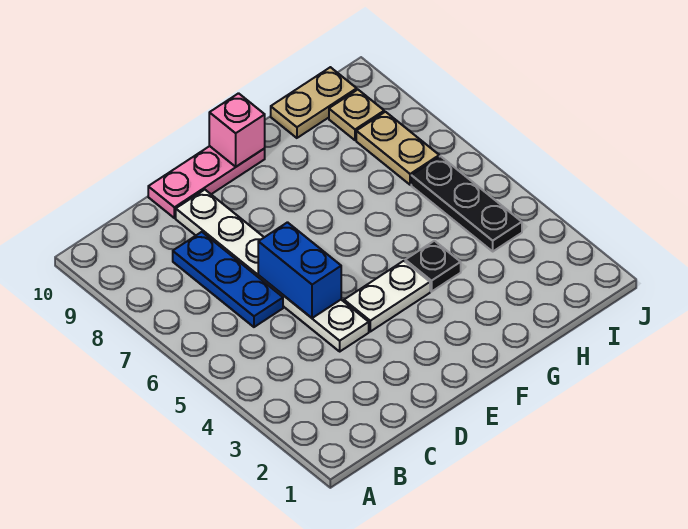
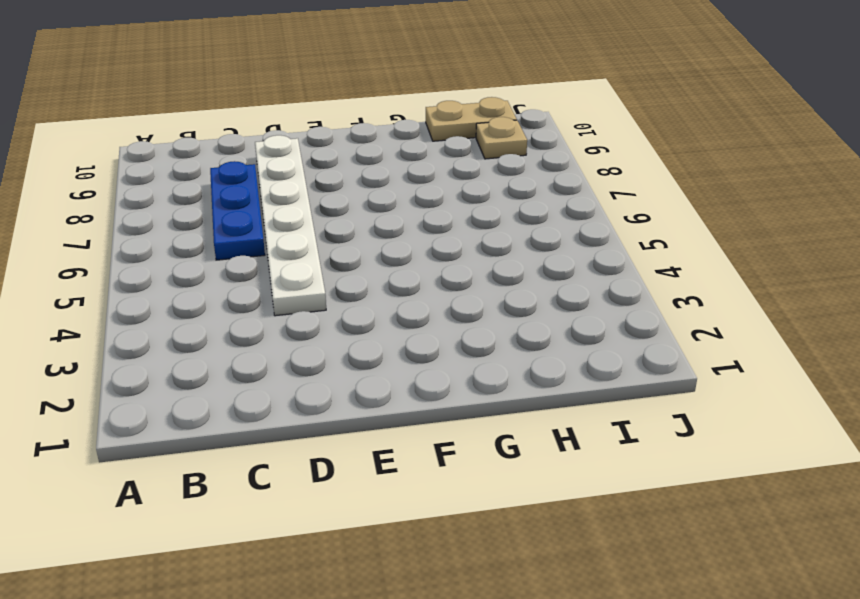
none -> pink plate D10:F10 level 1
none -> white plate E4:F4 level 1

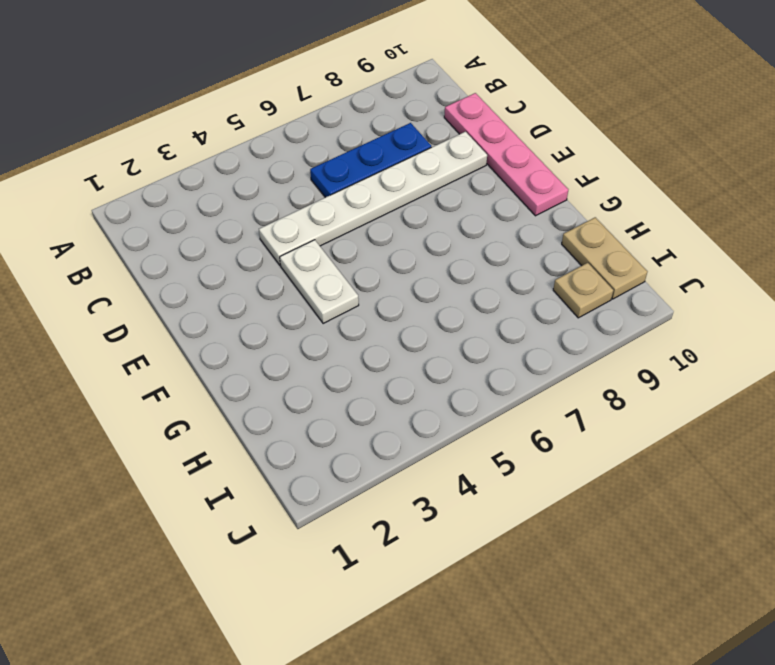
pink plate C10:F10 level 1 -> pink plate D10:F10 level 1
none -> black plate G4 level 1
none -> black plate I4:I6 level 1

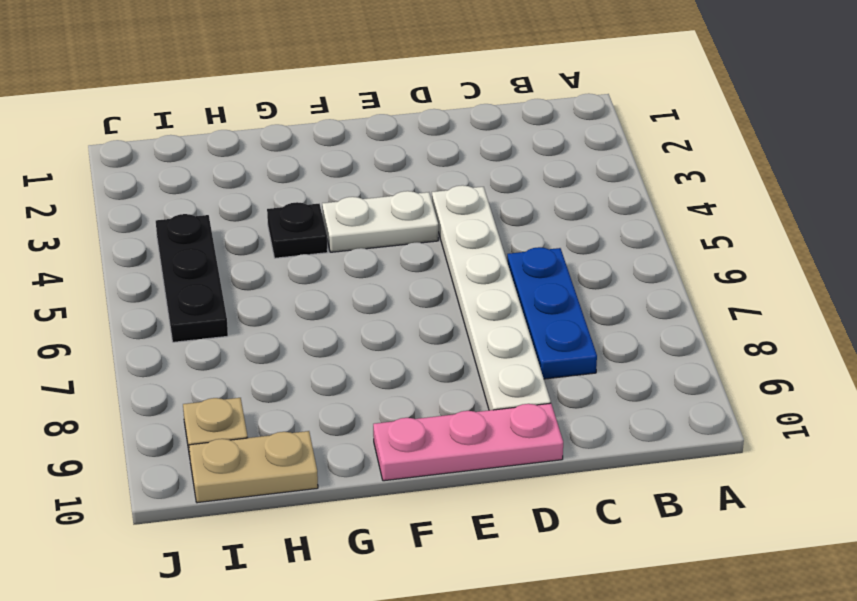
none -> tan plate I7:I8 level 1
none -> blue brick D5:D6 level 2

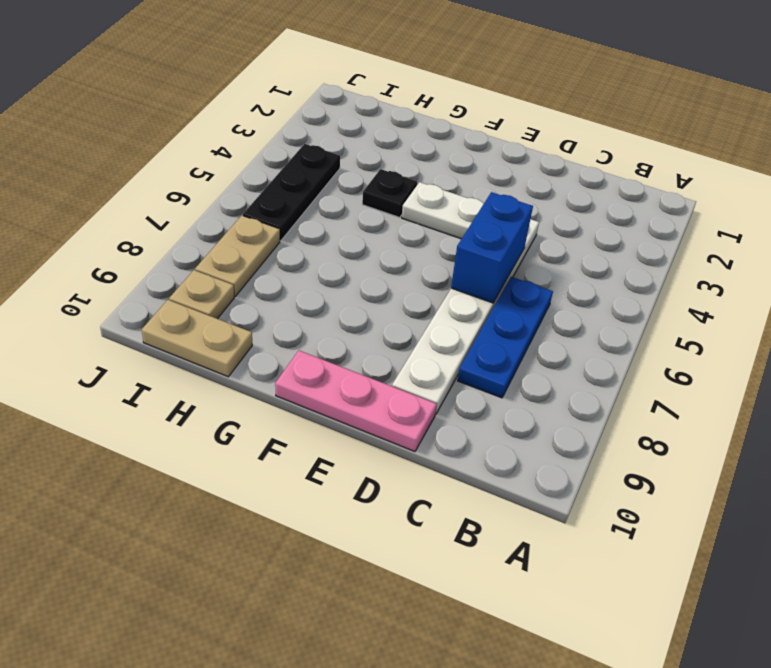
none -> pink brick F10 level 2

